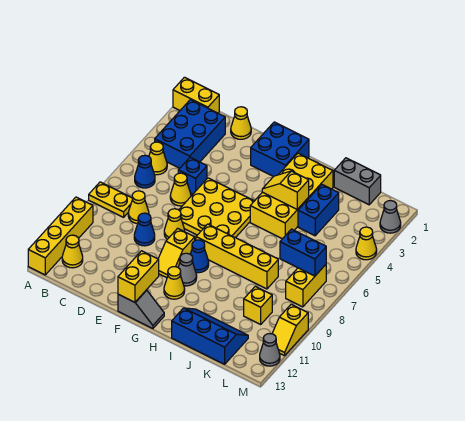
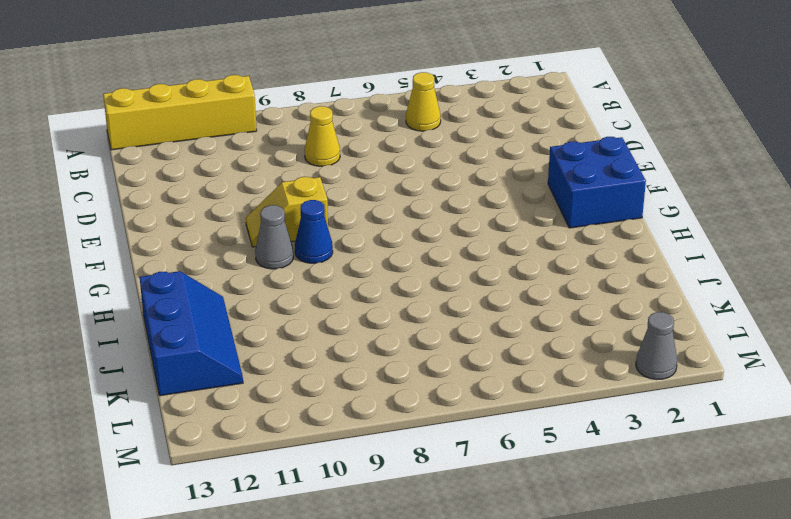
none -> yellow brick A1:B1 level 1
none -> yellow plate A8:B8 level 1
none -> blue brick B2:C4 level 1
none -> blue cone B6 level 1

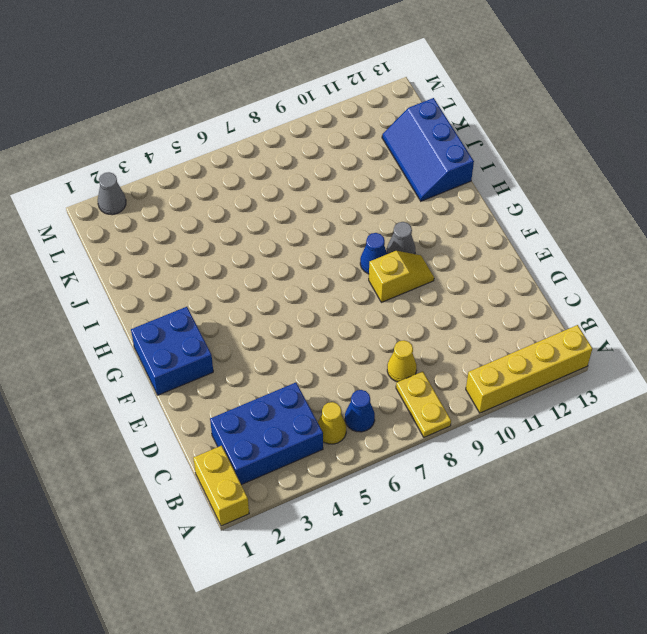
none -> yellow cone B12 level 1
none -> yellow cone D1 level 1
none -> blue brick D5 level 1
none -> yellow cone D6 level 1

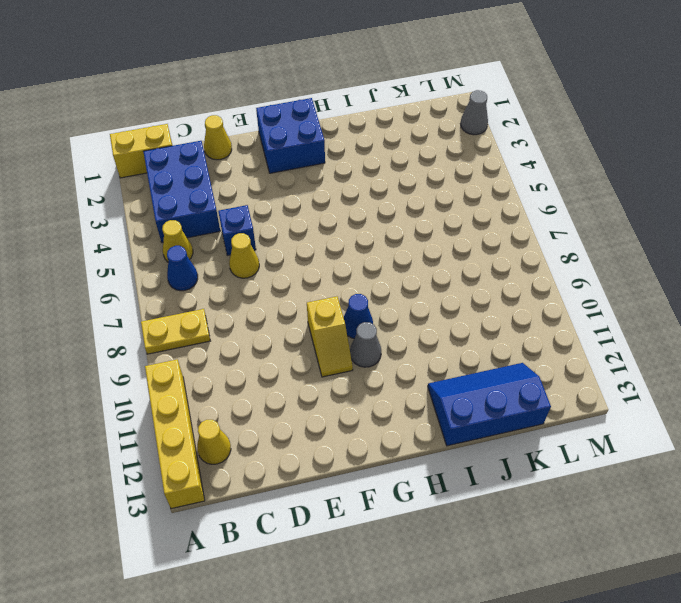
none -> yellow cone C8 level 1
none -> blue cone D9 level 1
none -> yellow plate E5:G7 level 1
none -> yellow cone E8 level 1

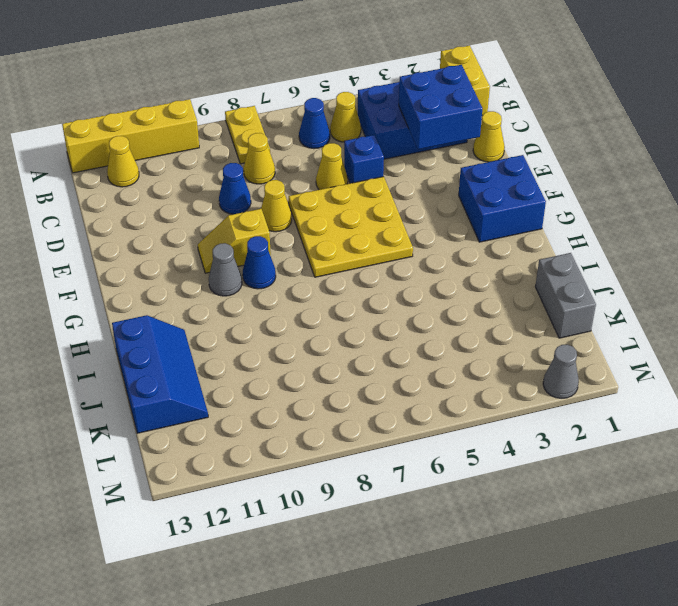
blue brick C2:D3 level 2 -> none
none -> grey slope F13:G13 level 1 top F
none -> yellow brick G8:J8 level 1
none -> yellow cone G11 level 1
none -> yellow brick H2:I5 level 1

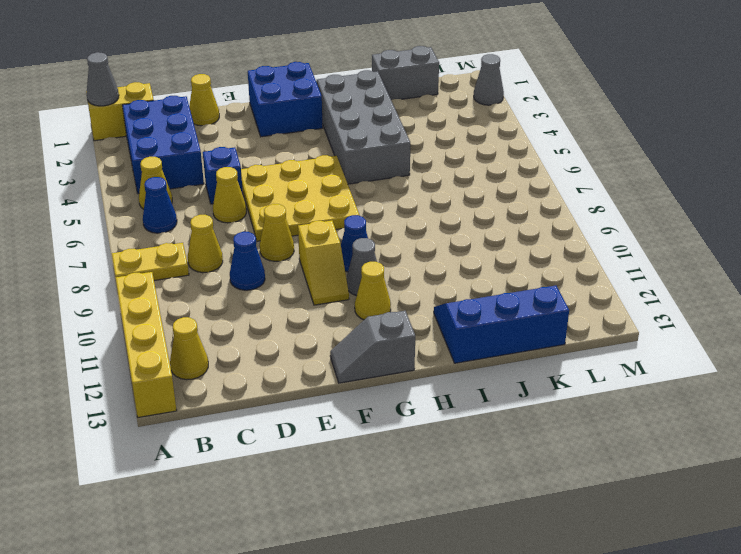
grey cone A1 level 2 -> grey cone M12 level 1
grey slope F13:G13 level 1 top G -> grey slope F13:G13 level 1 top F
grey brick H2:I5 level 1 -> yellow brick H2:I5 level 1
none -> yellow brick G8:J8 level 1
none -> blue brick J3:J4 level 1
none -> yellow brick K10 level 1
none -> yellow brick L7:L8 level 1

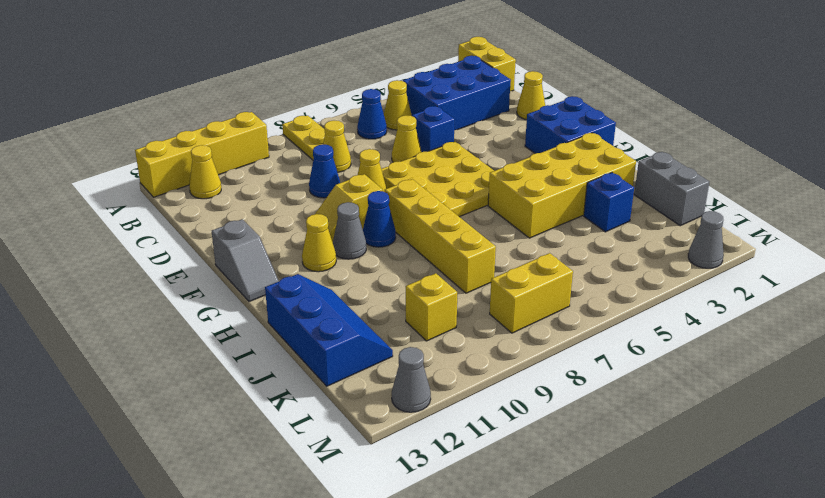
blue brick J3 level 1 -> blue brick J3:J4 level 1
none -> yellow cone M4 level 1
none -> yellow slope M10:M11 level 1 top 10
none -> yellow brick F12:F13 level 2
none -> yellow slope H4:I4 level 2 top I

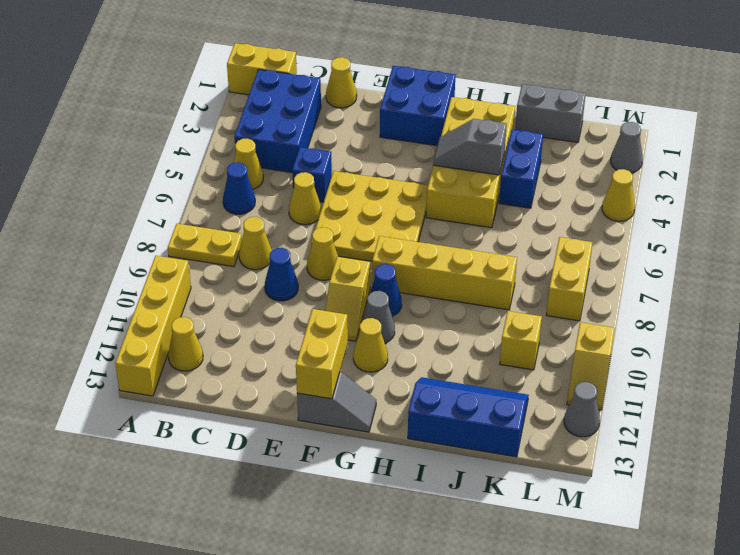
grey slope H4:I4 level 2 top I -> yellow slope H4:I4 level 2 top I
none -> blue brick K7:L7 level 2

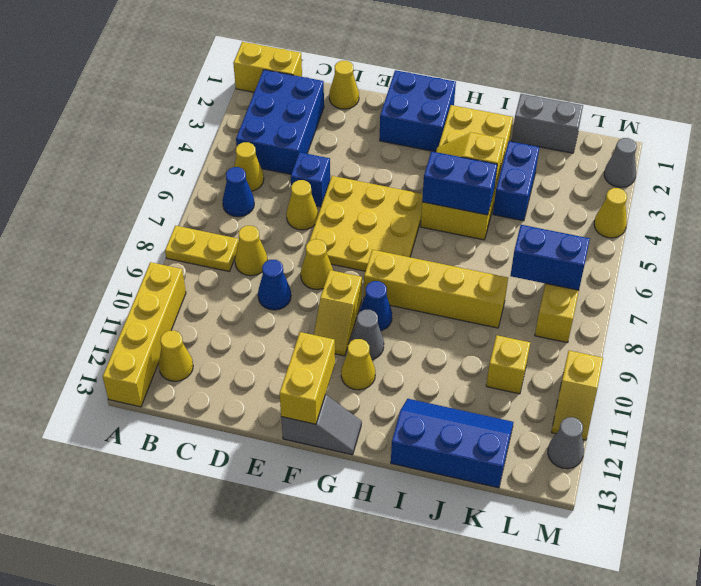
blue brick H5:I5 level 2 -> none

